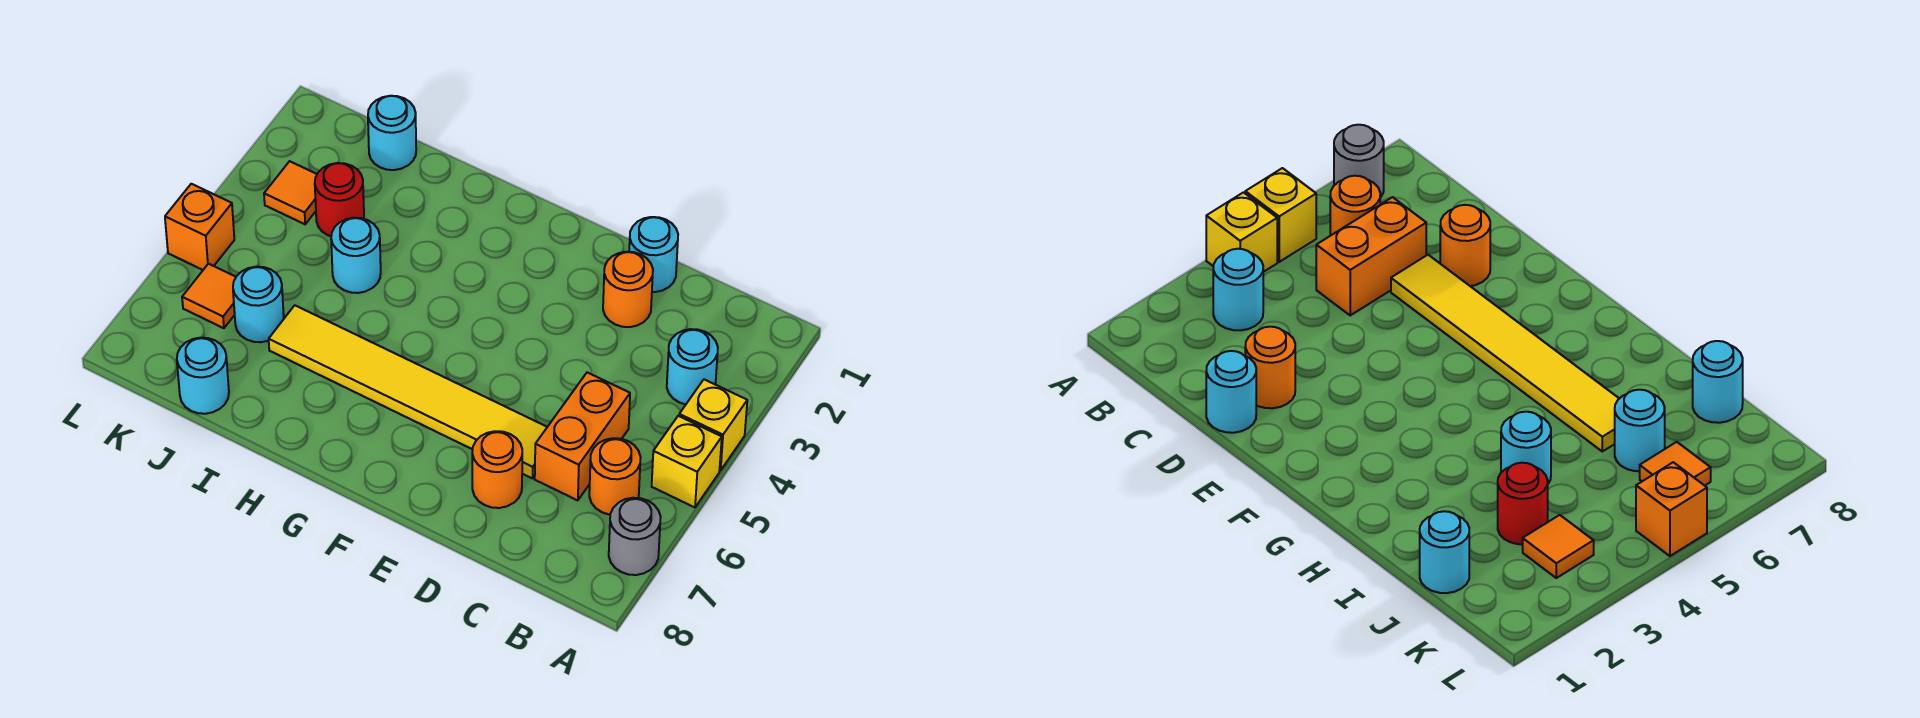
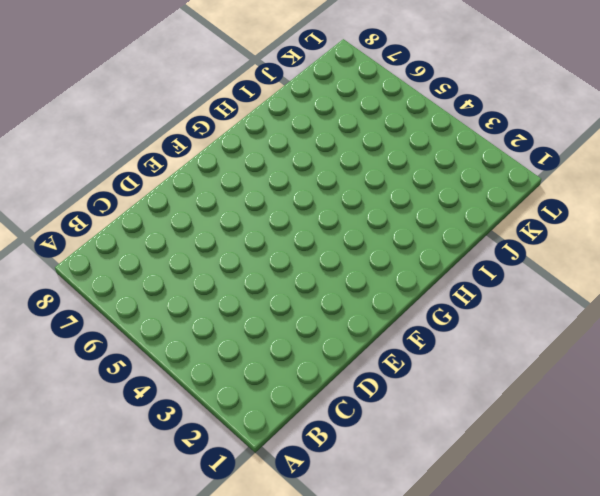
none -> yellow brick A4 level 1
none -> yellow brick A5 level 1
none -> grey round brick A7 level 1

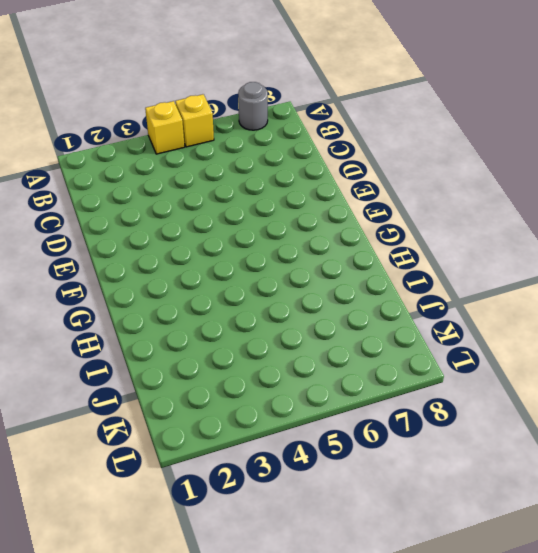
none -> cyan round brick B3 level 1
none -> orange round brick B6 level 1
none -> orange brick C5:C6 level 1

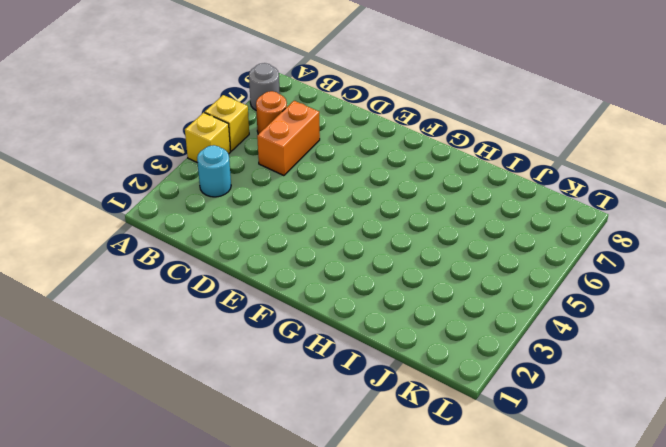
none -> cyan round brick D1 level 1
none -> orange round brick D2 level 1
none -> yellow tile D6:I6 level 1

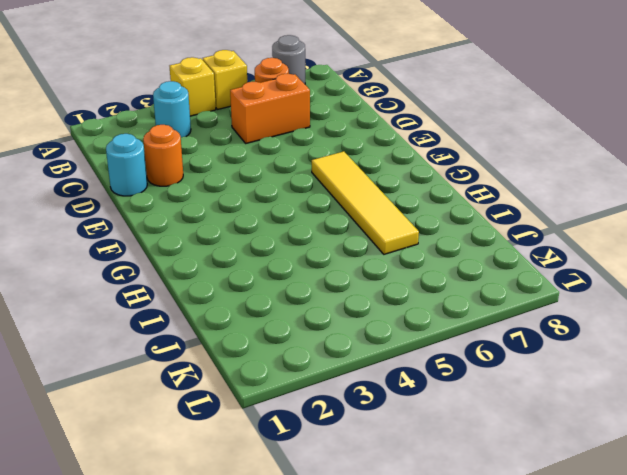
yellow tile F6:I6 level 1 -> yellow tile D6:I6 level 1
none -> orange round brick D7 level 1
none -> cyan round brick I4 level 1
none -> cyan round brick J1 level 1

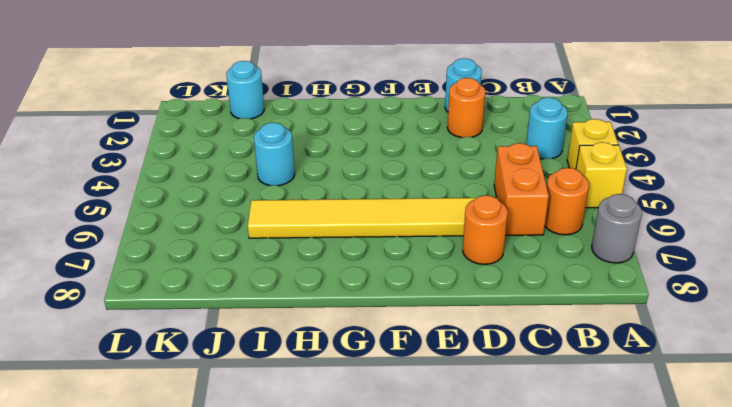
none -> red round brick J3 level 1
none -> cyan round brick J6 level 1
none -> cyan round brick J8 level 1

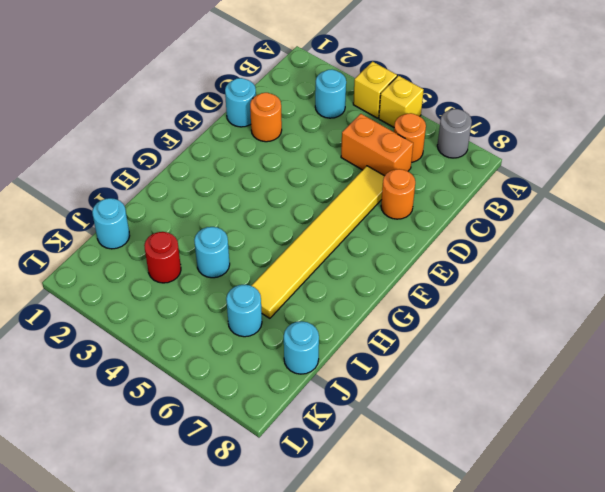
none -> orange tile K3 level 1
none -> orange tile K6 level 1
none -> orange brick L5 level 1

